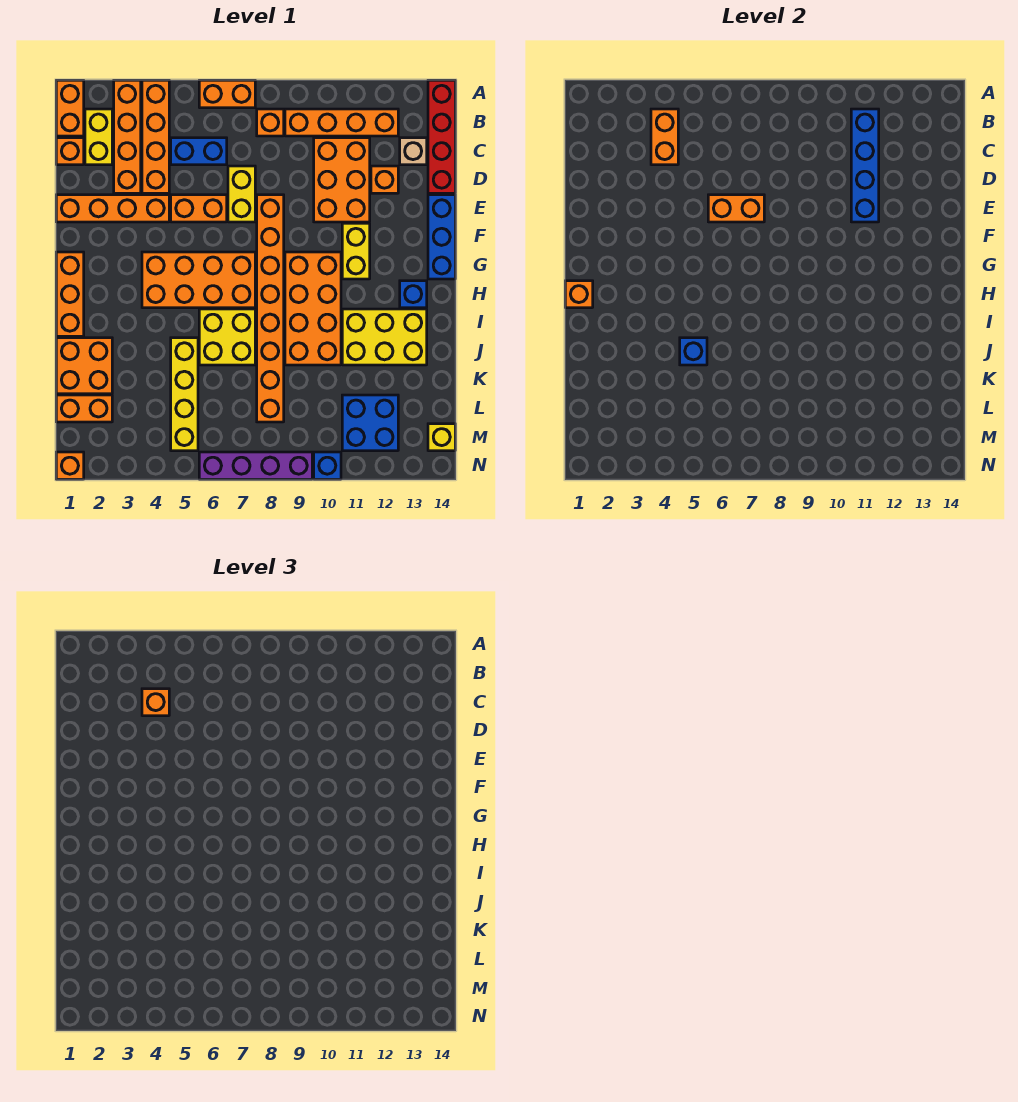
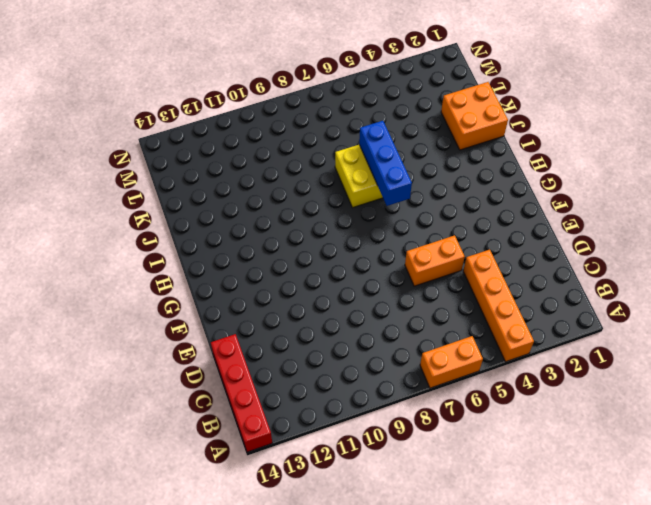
blue brick H6:J6 level 2 -> blue brick E14:G14 level 1
none -> orange brick A1:B1 level 1
none -> orange brick A3:D3 level 1
none -> yellow brick B2:C2 level 1
none -> orange brick B8 level 1

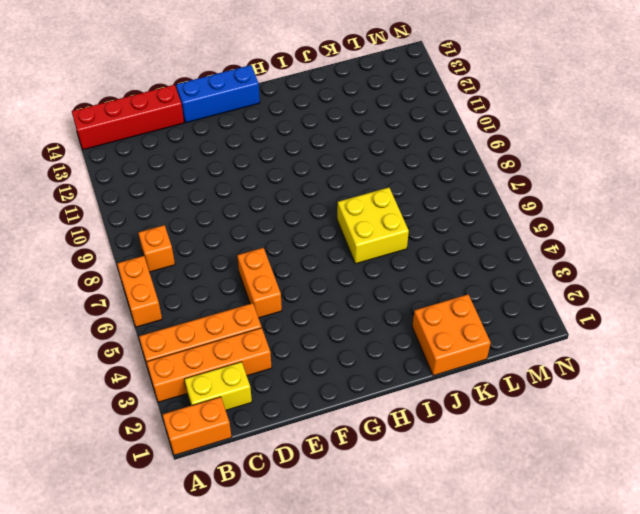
none -> orange brick B9:B12 level 1
none -> orange brick C1 level 1
none -> blue brick C5:C6 level 1
none -> orange brick C10:E11 level 1

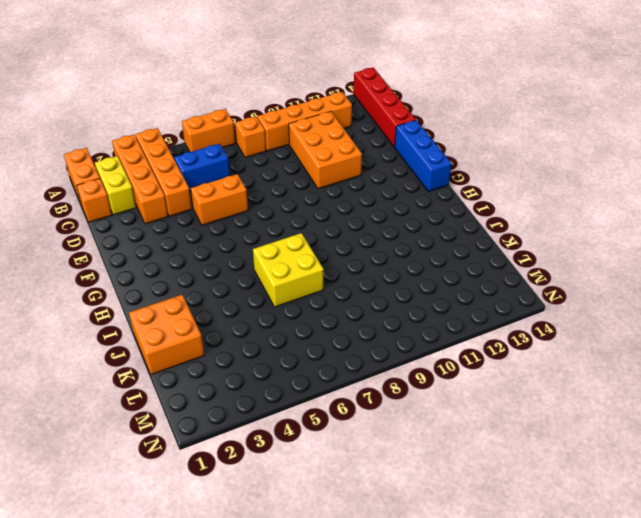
none -> tan brick C13 level 1
none -> yellow brick D7:E7 level 1
none -> orange brick D12 level 1
none -> orange brick E1:E4 level 1

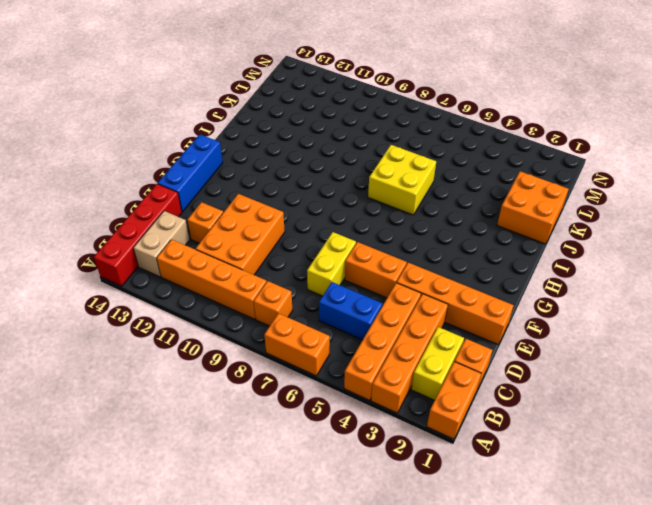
tan brick B13:C13 level 1 -> tan brick C13 level 1
none -> orange brick E8:L8 level 1
none -> yellow brick F11:G11 level 1
none -> orange brick G1:I1 level 1
none -> orange brick G4:H7 level 1

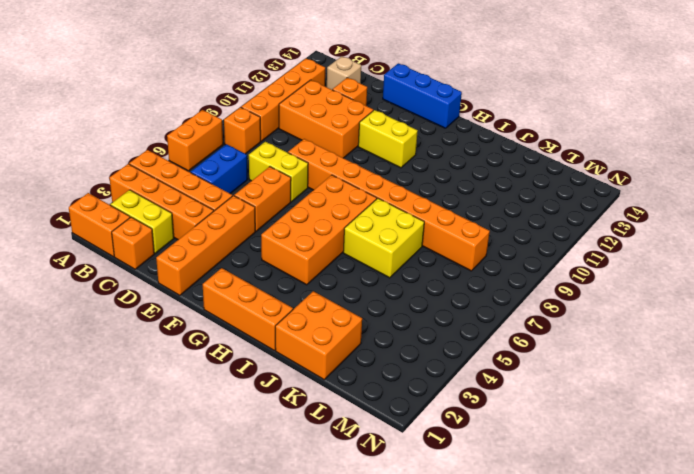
none -> red brick A14:D14 level 1
none -> orange brick G9:J10 level 1
none -> blue brick H13 level 1
none -> yellow brick I11:J13 level 1

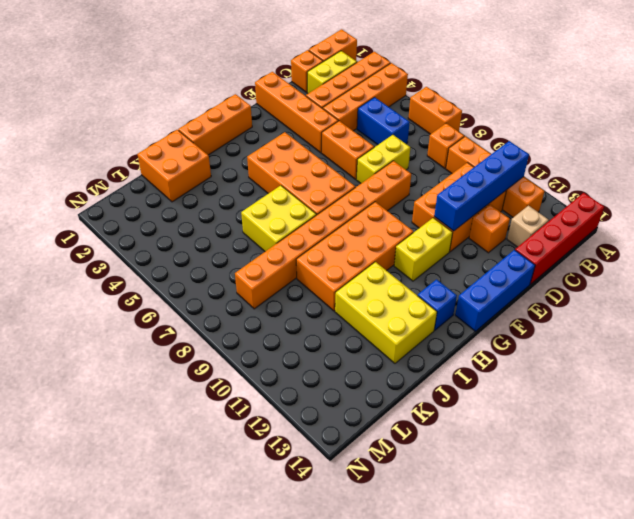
none -> yellow brick J5:M5 level 1
none -> orange brick L1:L2 level 1
none -> blue brick L11:M12 level 1
none -> yellow brick M14 level 1

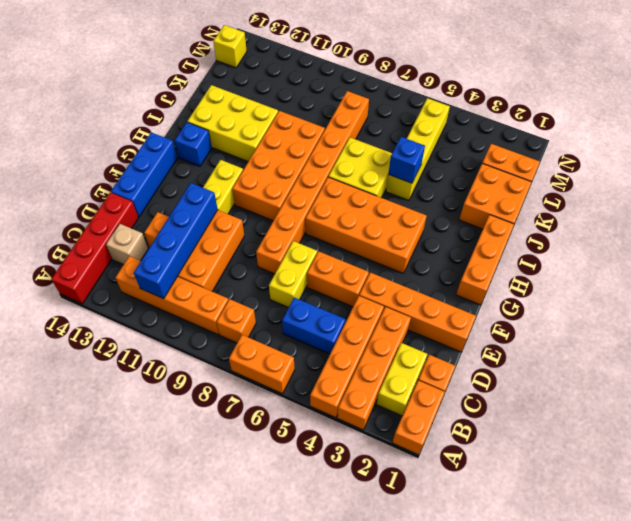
none -> blue brick L11:M12 level 1
none -> orange brick N1 level 1
none -> purple brick N6:N9 level 1
none -> blue brick N10 level 1

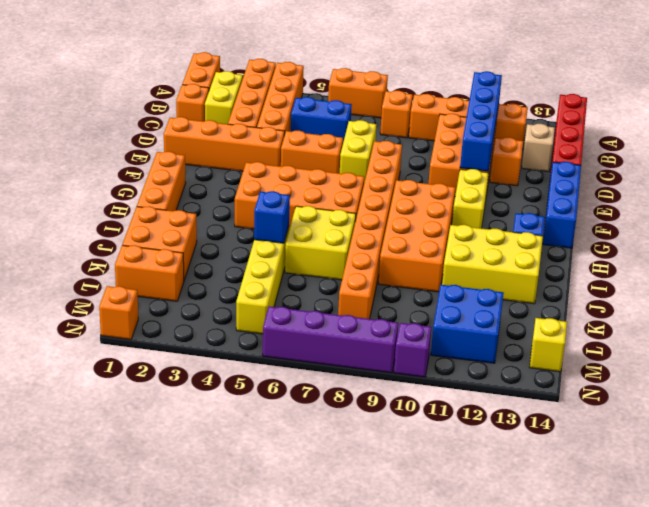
purple brick N10 level 1 -> blue brick N10 level 1
none -> orange brick B4:C4 level 2
none -> orange brick E6:E7 level 2
none -> orange brick H1 level 2
none -> orange brick C4 level 3

